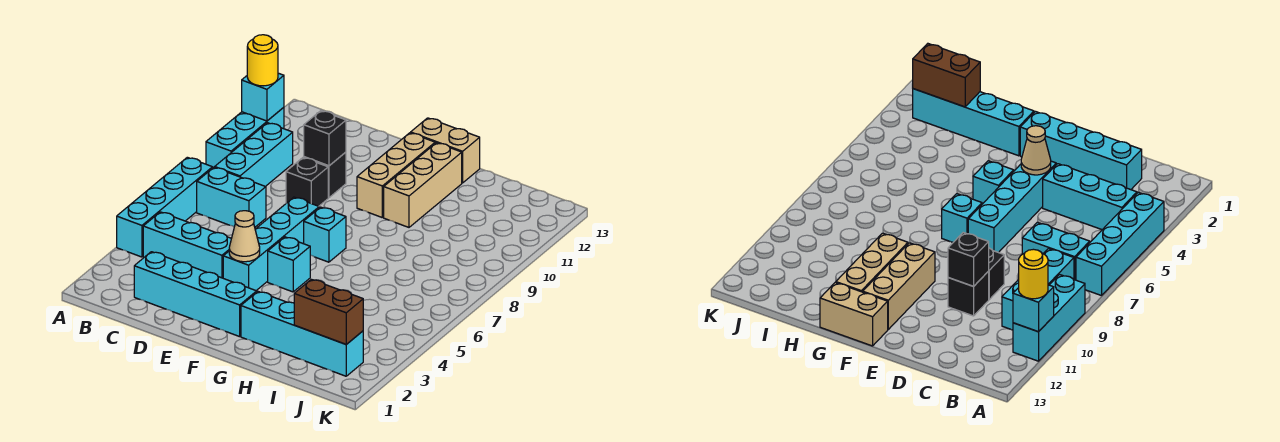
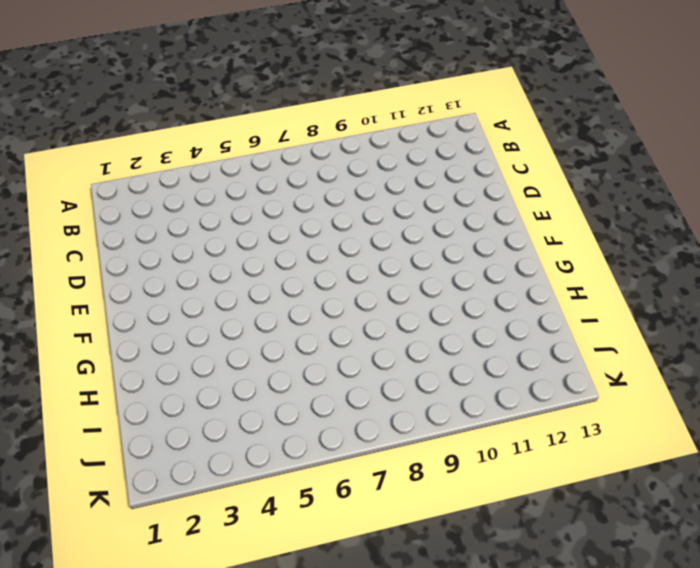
none -> cyan brick A4:A7 level 1
none -> cyan brick A9:A11 level 1
none -> cyan brick B4:D4 level 1

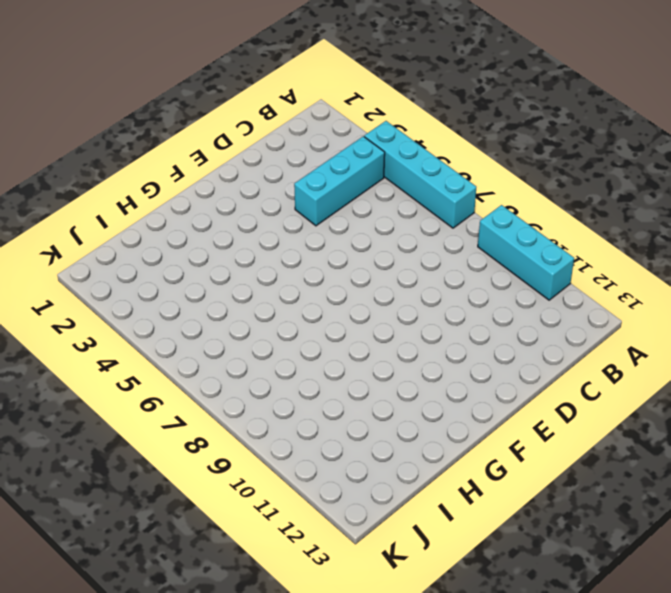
none -> cyan brick B7:C7 level 1
none -> cyan brick B8:B10 level 1
none -> cyan brick C2:F2 level 1

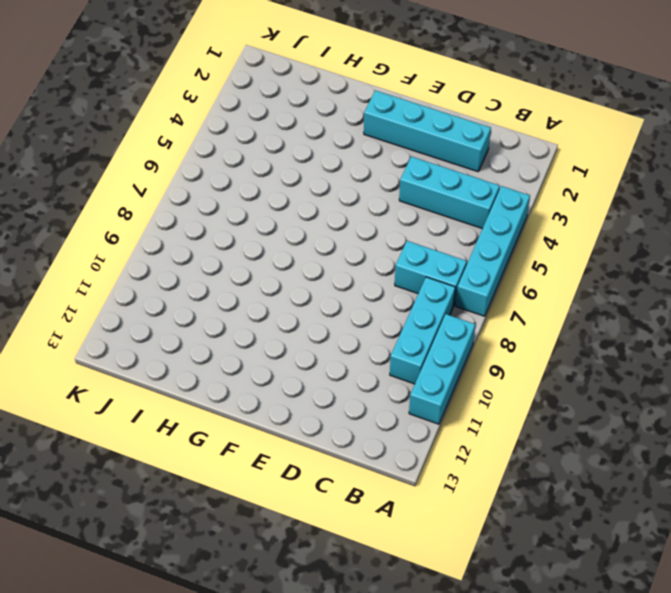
none -> black brick D9 level 1
none -> black brick D10 level 1
none -> cyan brick E4:E7 level 1

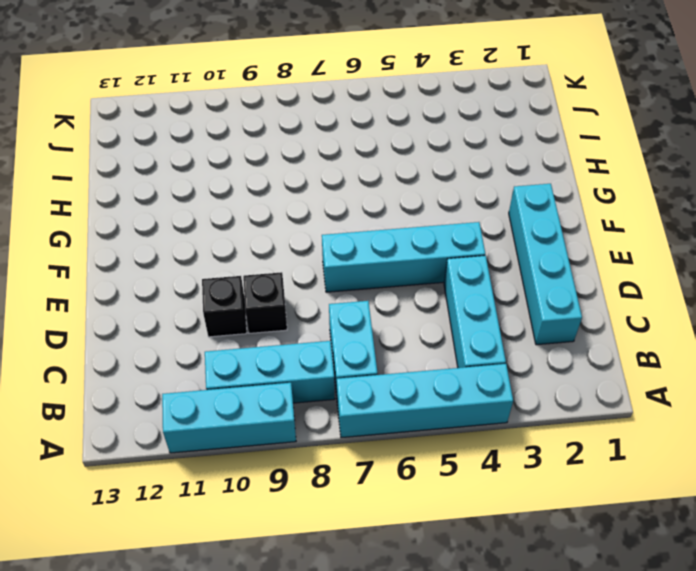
none -> cyan brick F5 level 1
none -> cyan brick F7 level 1
none -> tan brick F10:F12 level 1

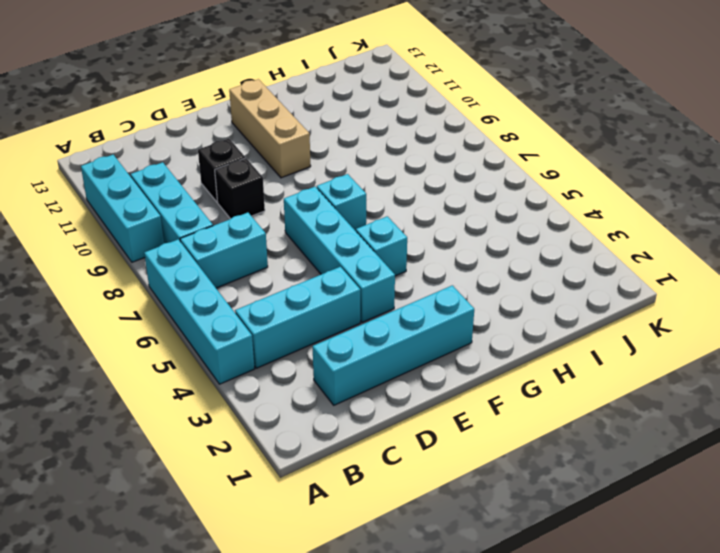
none -> tan brick F13:G13 level 1
none -> cyan brick G2:J2 level 1
none -> tan brick G10:G12 level 1

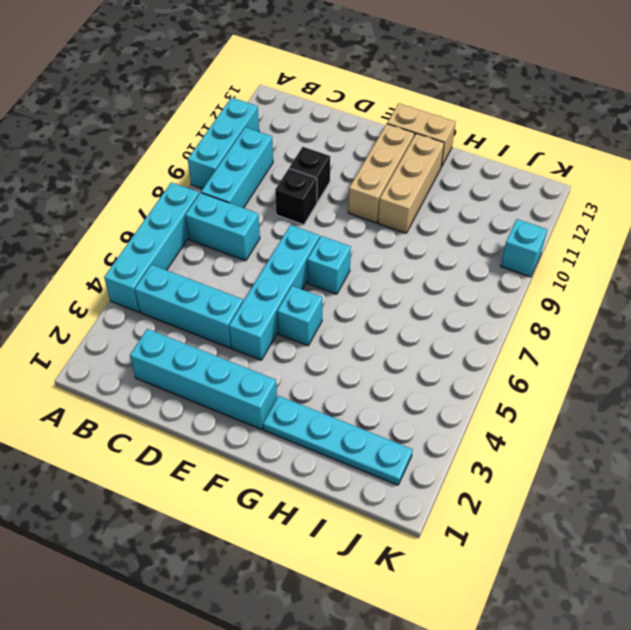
cyan plate G2:J2 level 1 -> cyan brick G2:J2 level 1
cyan brick K10 level 1 -> cyan brick A11 level 2
none -> black brick D10 level 2
none -> tan cone E4 level 2
none -> brown brick I2:J2 level 2

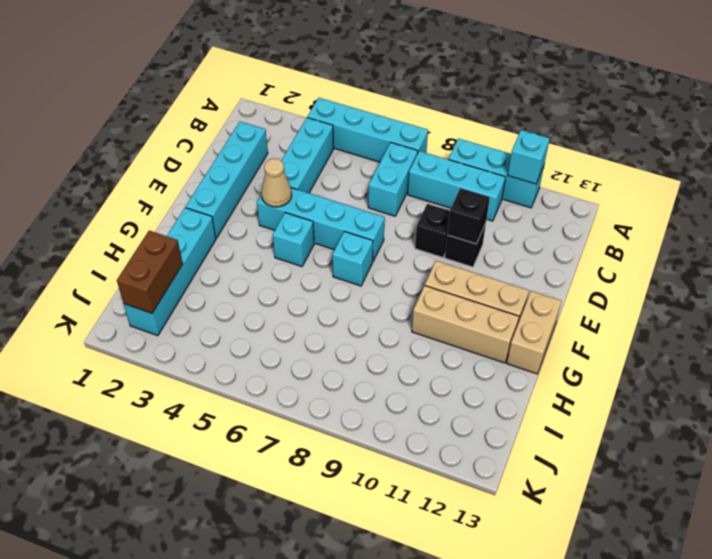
none -> yellow round brick A11 level 3

